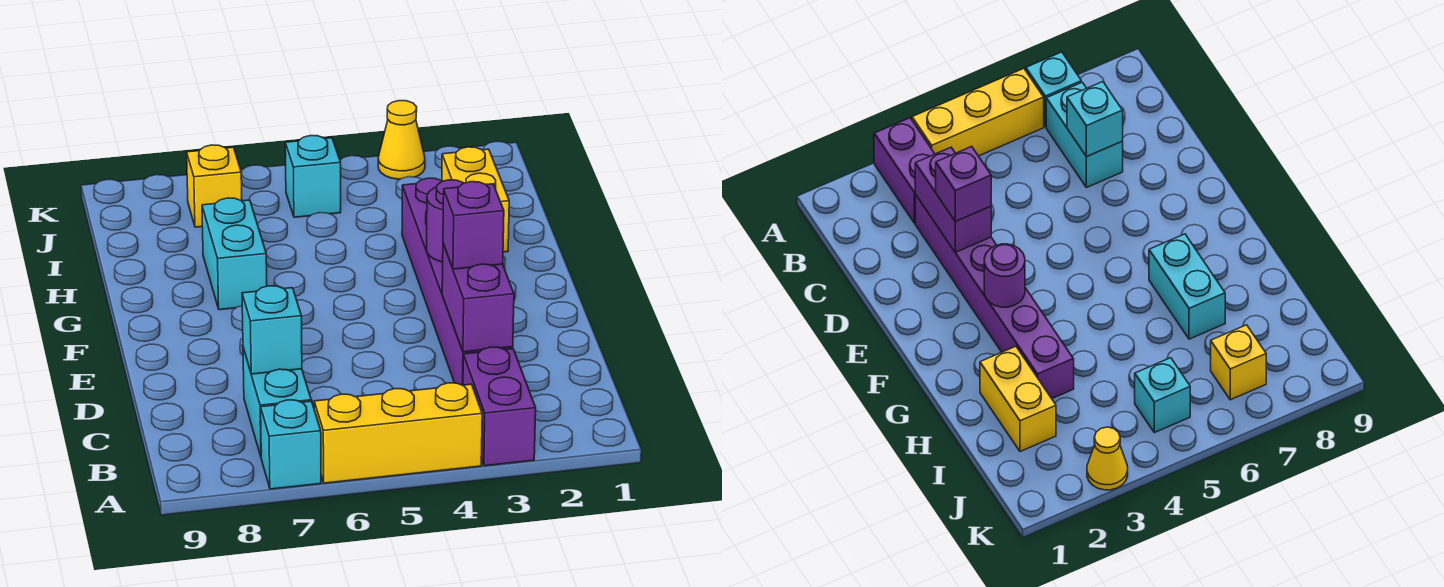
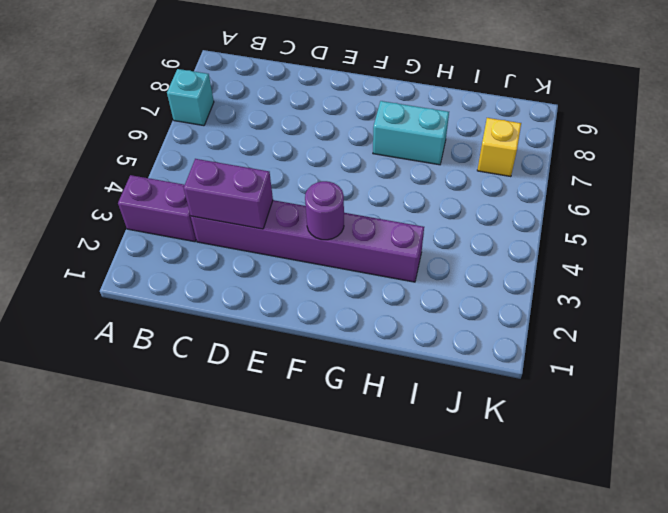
none -> yellow brick A4:A6 level 1
none -> cyan brick B7:C7 level 1
none -> yellow brick H2:I2 level 1

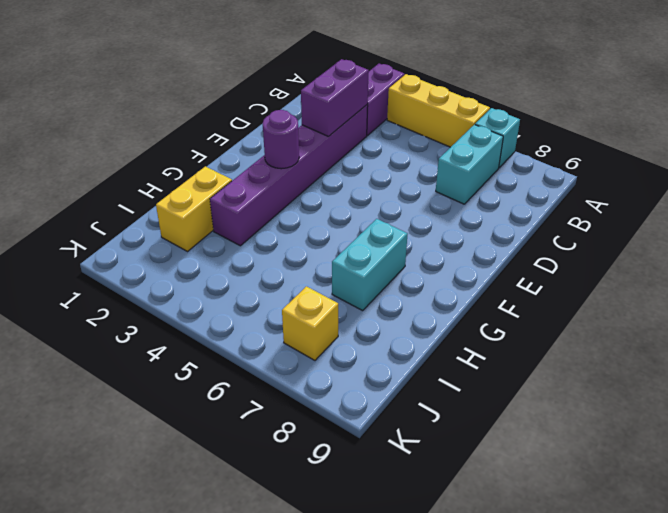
none -> cyan brick J5 level 1
none -> yellow cone K3 level 1
none -> cyan brick C7 level 2

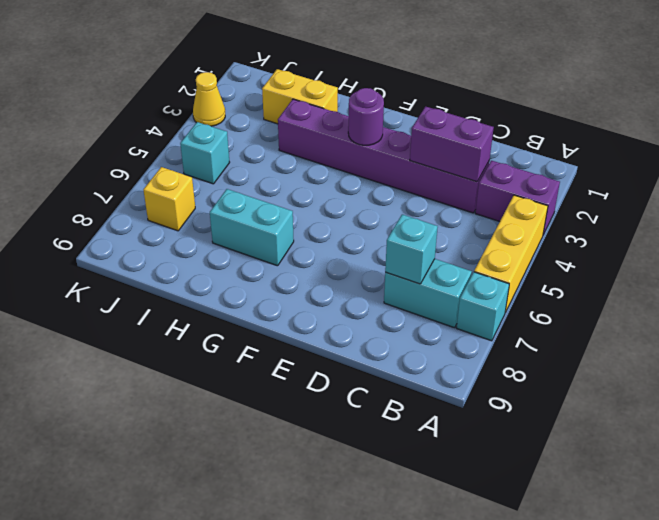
none -> purple brick D3 level 3

